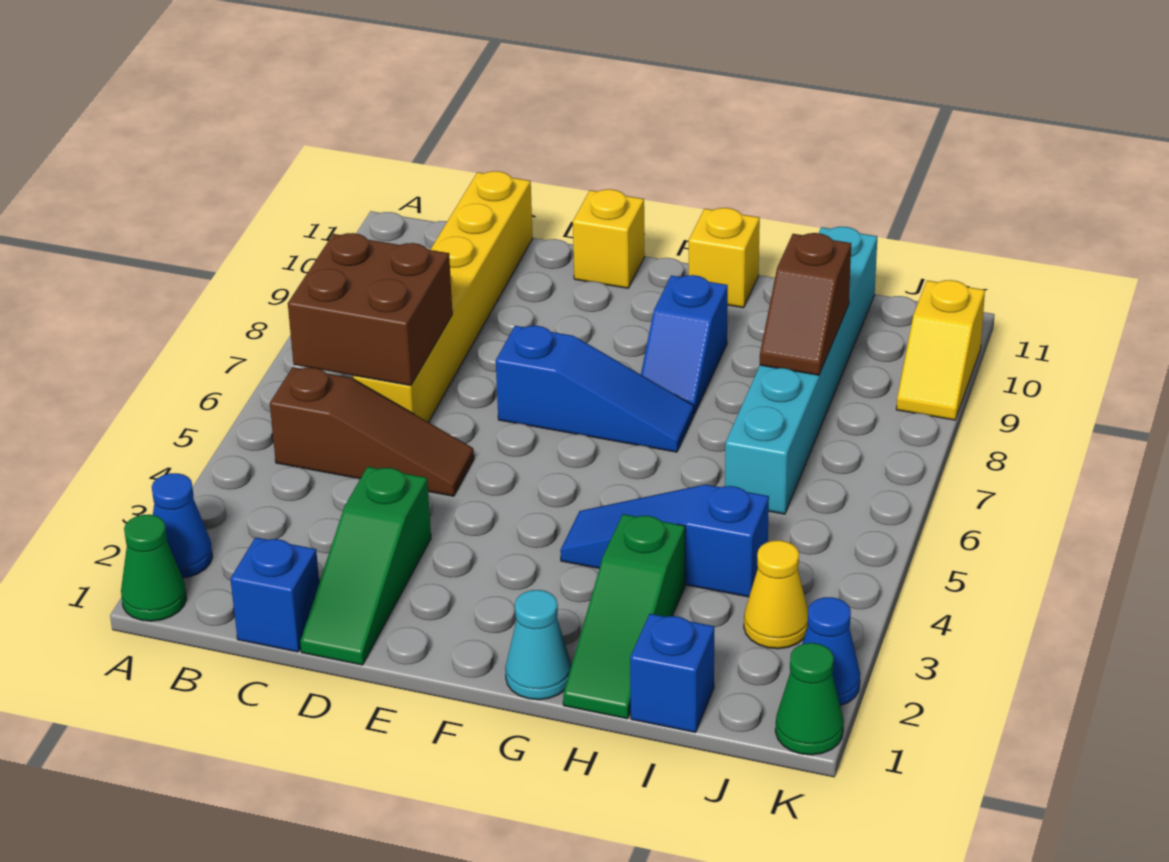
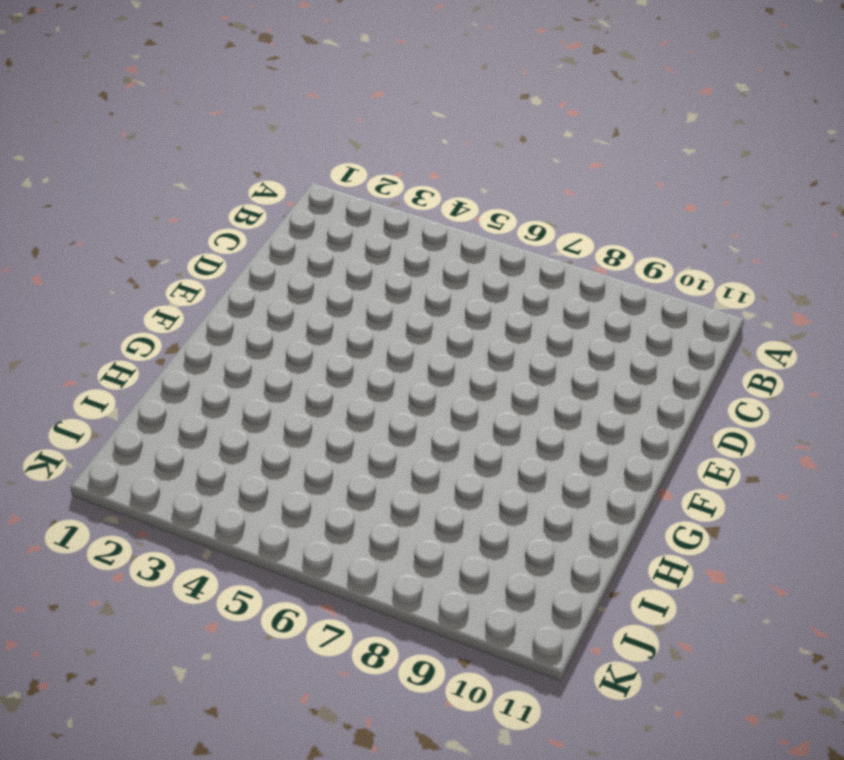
none -> green cone A1 level 1
none -> blue cone A2 level 1
none -> brown slope B5:D5 level 1 top B

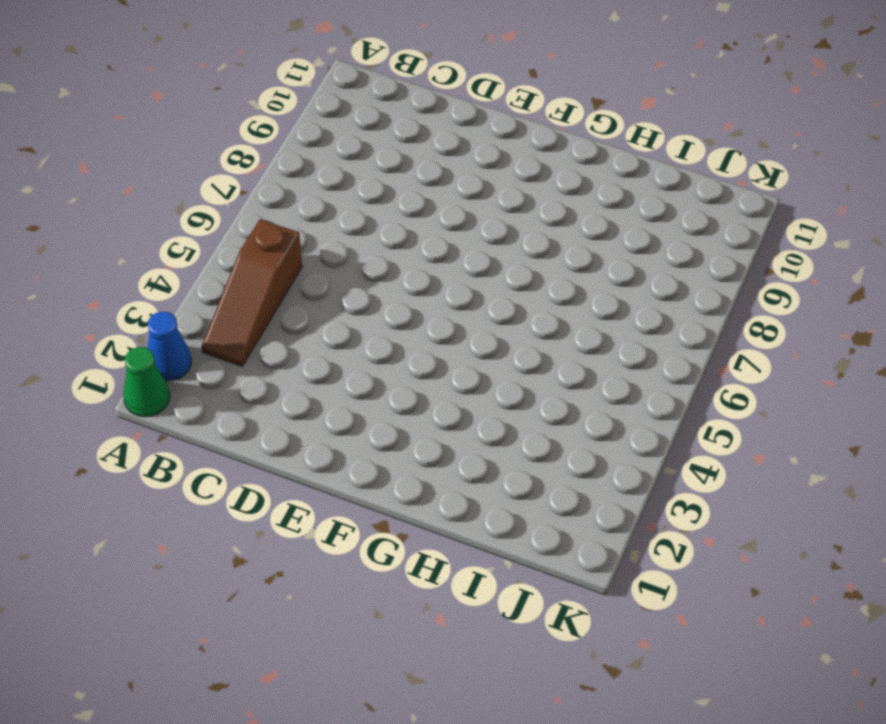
brown slope B3:B5 level 1 top 5 -> brown slope B5:D5 level 1 top B
none -> blue brick C1 level 1
none -> yellow brick C6:C11 level 1
none -> green slope D1:D3 level 1 top 3

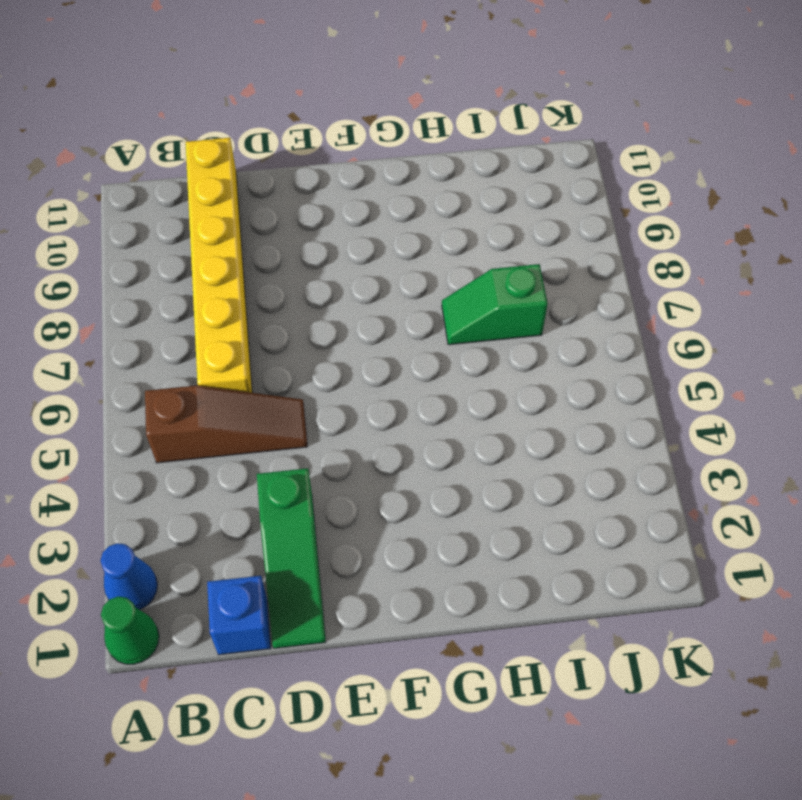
green slope H7:I7 level 1 top I -> cyan brick I6:I11 level 1
none -> blue slope E7:G7 level 1 top E
none -> yellow brick E11 level 1
none -> cyan cone G1 level 1

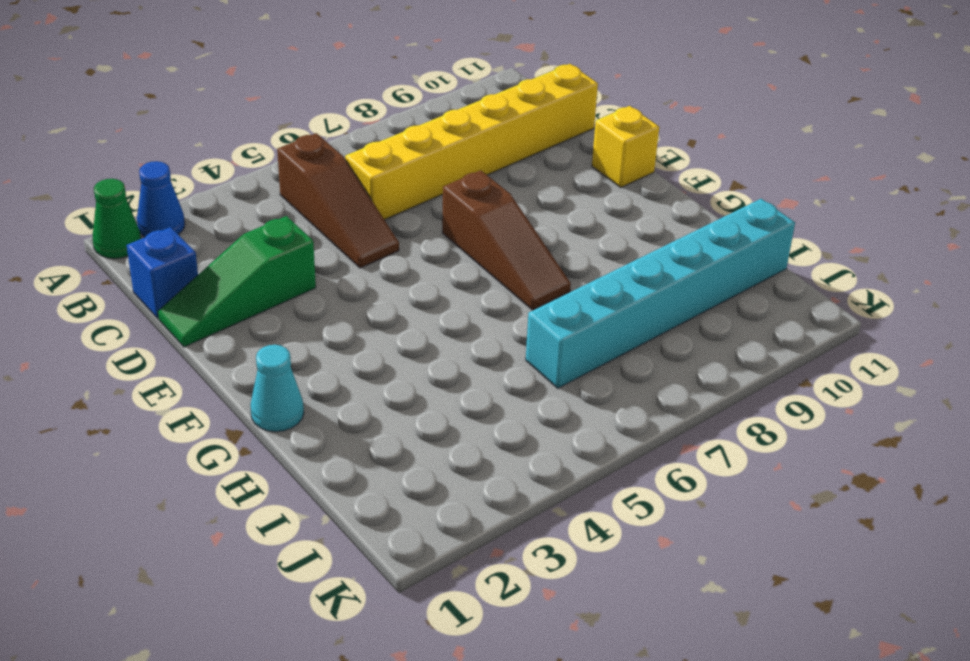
brown slope E7:G7 level 1 top E -> blue slope E7:G7 level 1 top E
none -> blue slope G4:I4 level 1 top I
none -> blue slope G8:G9 level 1 top 9
none -> yellow brick G11 level 1

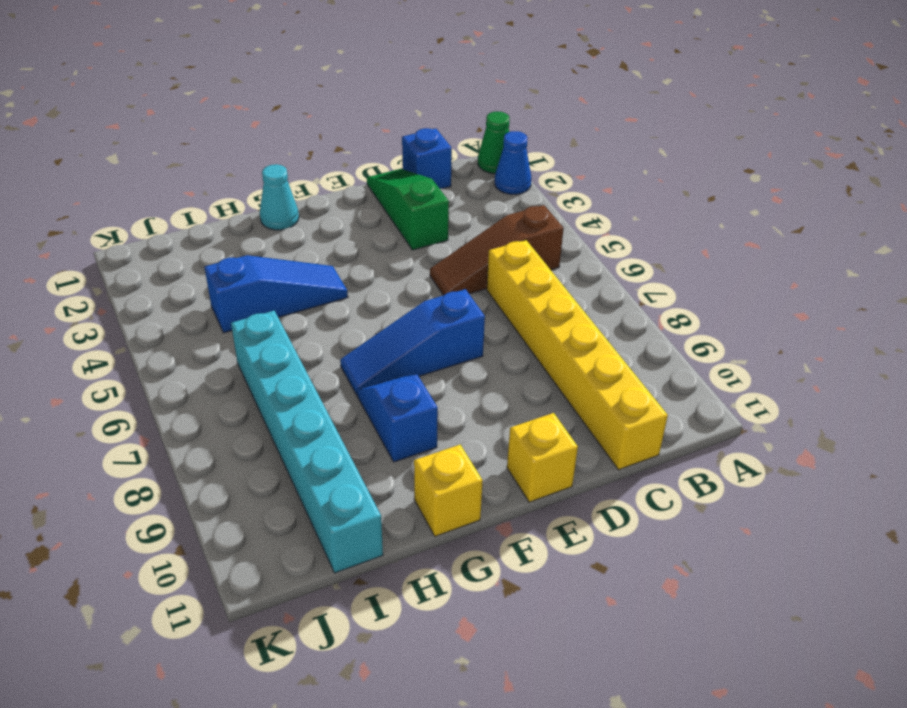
none -> green slope H1:H3 level 1 top 3
none -> blue brick I1 level 1
none -> yellow cone J3 level 1

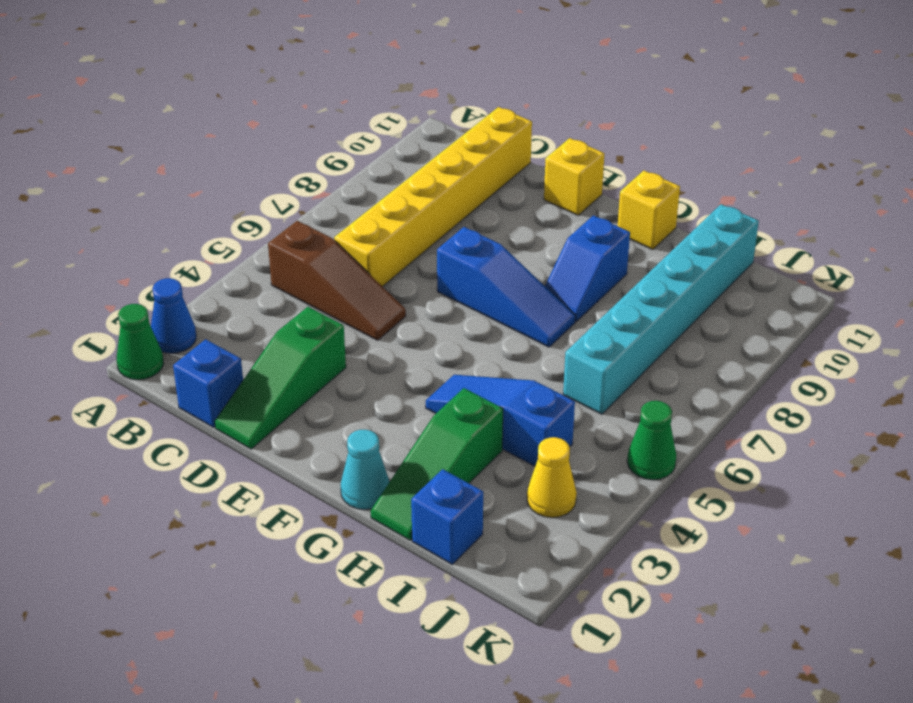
green cone K5 level 1 -> green cone K1 level 1
none -> blue cone K2 level 1
none -> yellow slope K9:K10 level 1 top 10
none -> brown brick B6:C7 level 2

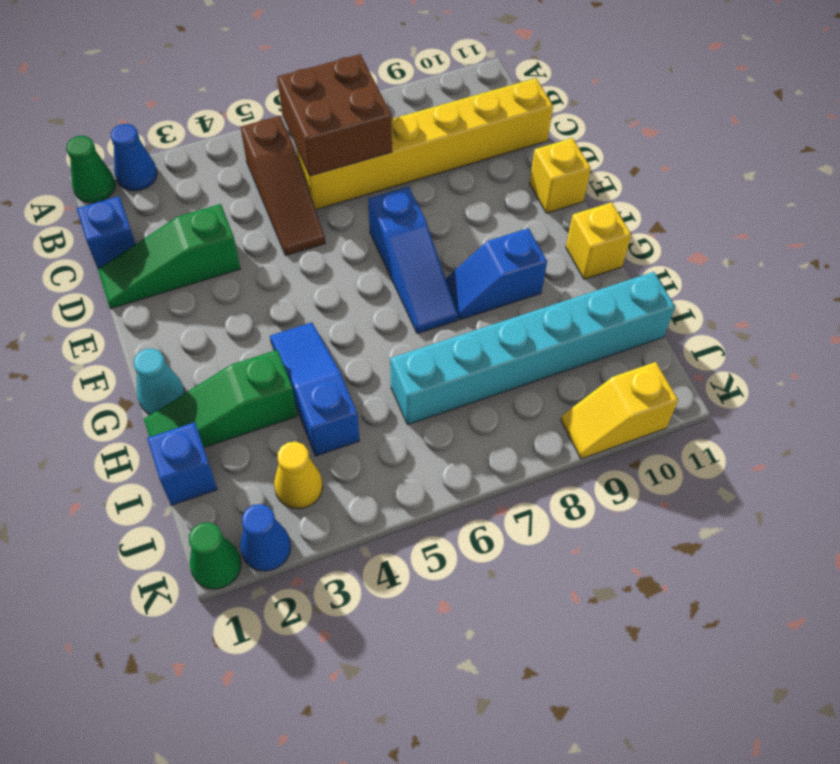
none -> brown slope I8:I9 level 2 top 9

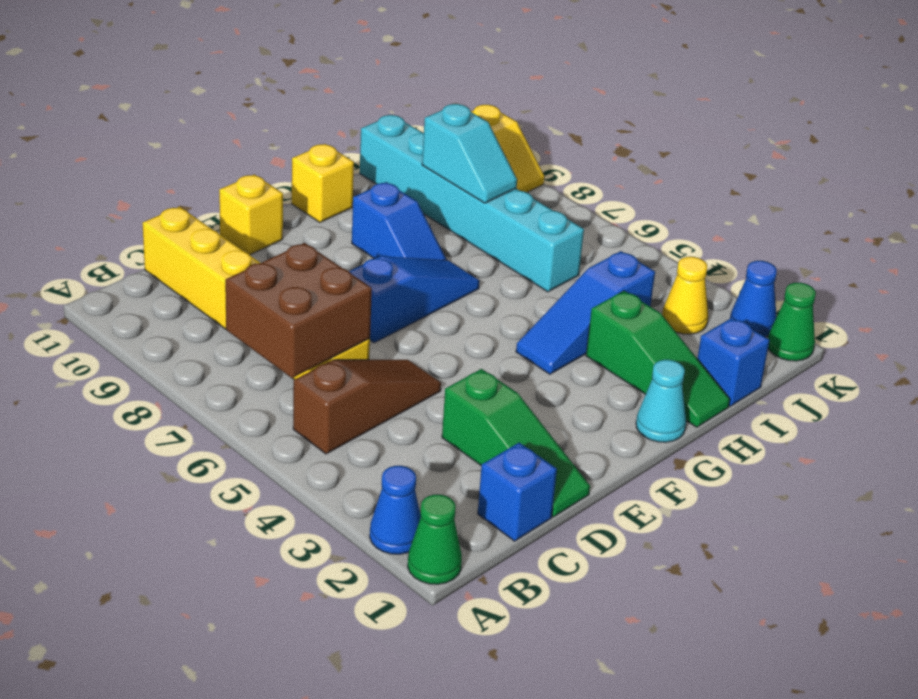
cyan slope I8:I9 level 2 top 9 -> brown slope I8:I9 level 2 top 9

